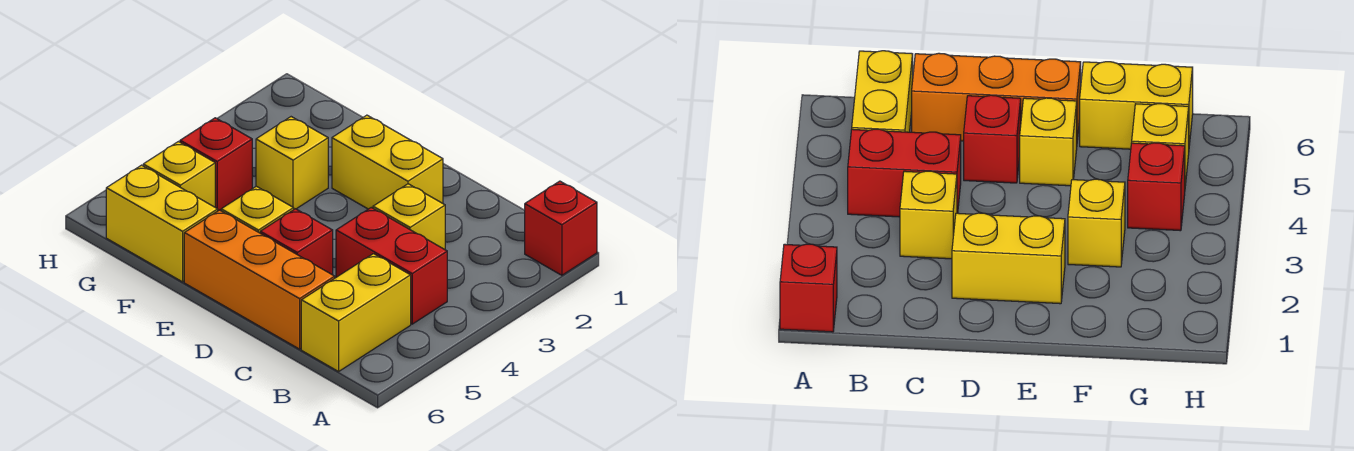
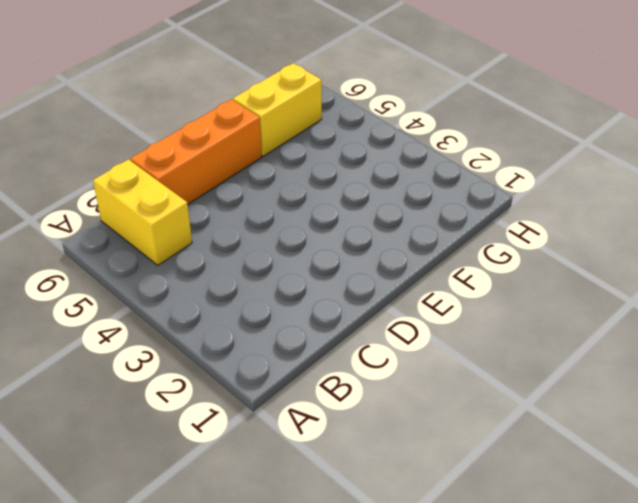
none -> red brick A1 level 1
none -> red brick B4:C4 level 1
none -> yellow brick C3 level 1

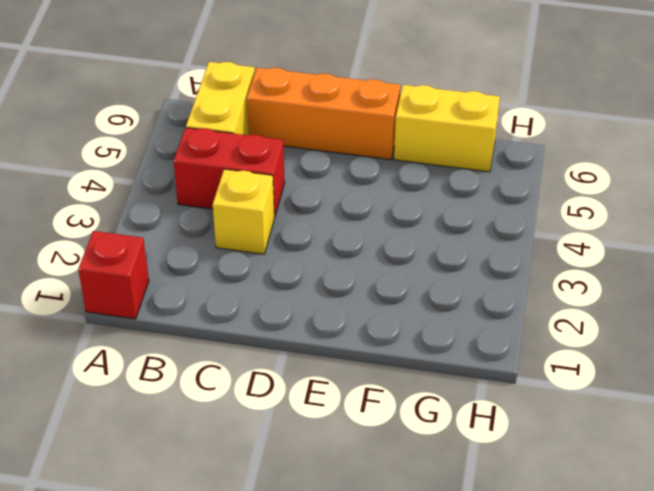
none -> yellow brick D2:E2 level 1
none -> red brick D5 level 1
none -> yellow brick E5 level 1

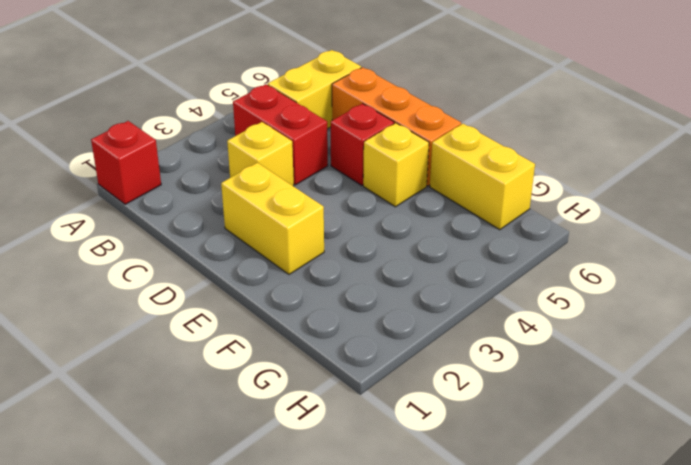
none -> yellow brick F3 level 1
none -> red brick G4 level 1
none -> yellow brick G5 level 1

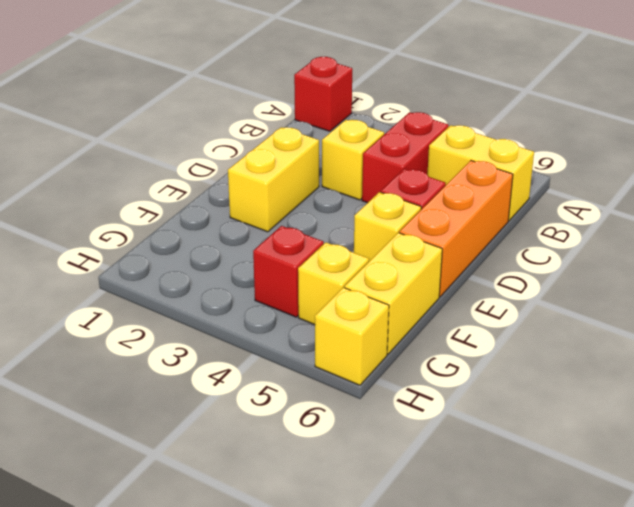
yellow brick H6 level 1 -> yellow brick F3 level 1

